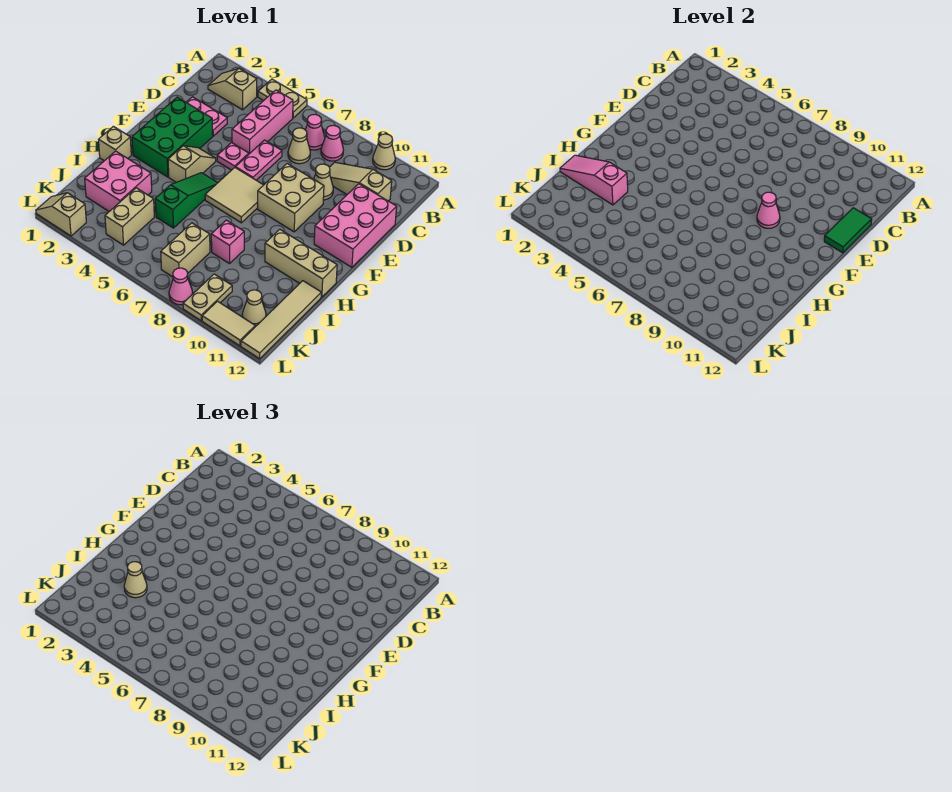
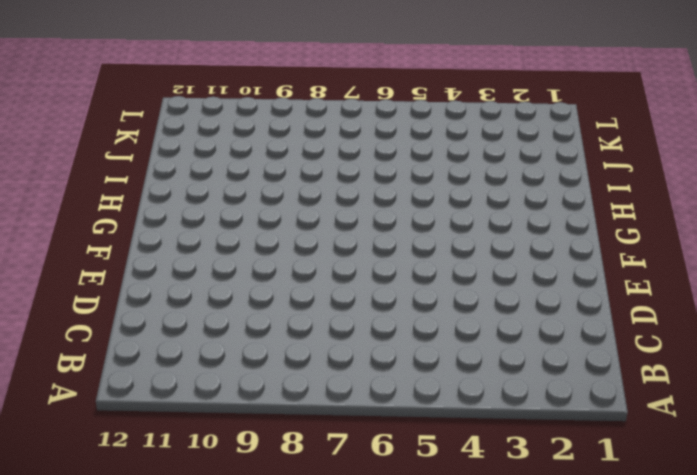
none -> tan plate A4:A5 level 1
none -> tan cone A10 level 1
none -> tan slope B2:B3 level 1 top 3
none -> pink brick B5:D5 level 1

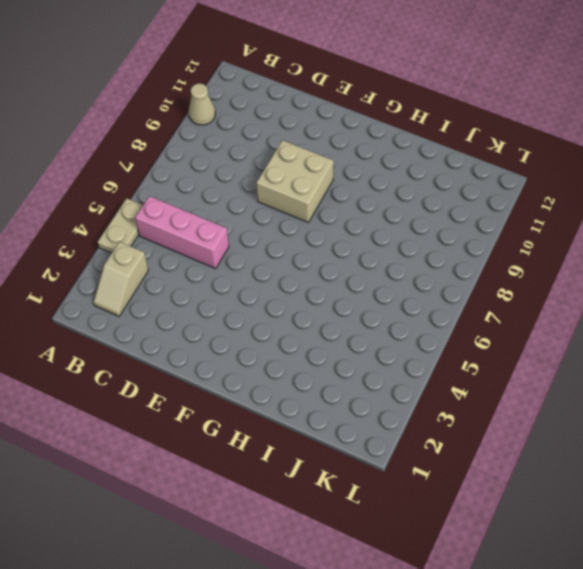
none -> pink cone B7 level 1
none -> pink cone B8 level 1
none -> tan cone C7 level 1
none -> tan slope C9:C11 level 1 top 11

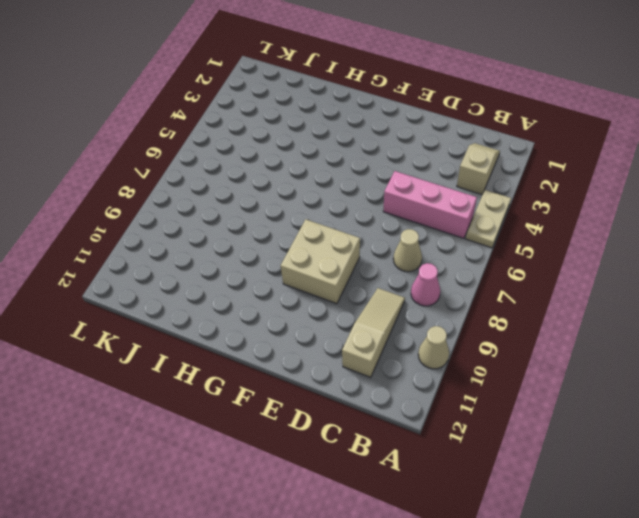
none -> pink cone B7 level 1
none -> pink plate D2:D3 level 1
none -> pink plate D6:E6 level 1
none -> tan cone D9 level 1

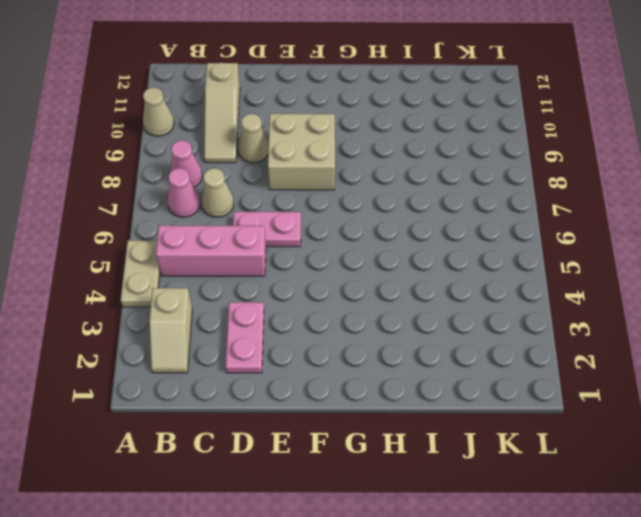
none -> pink brick D11:F12 level 1
none -> green brick E2:G3 level 1
none -> pink plate E5 level 1
none -> tan slope F4:G4 level 1 top G

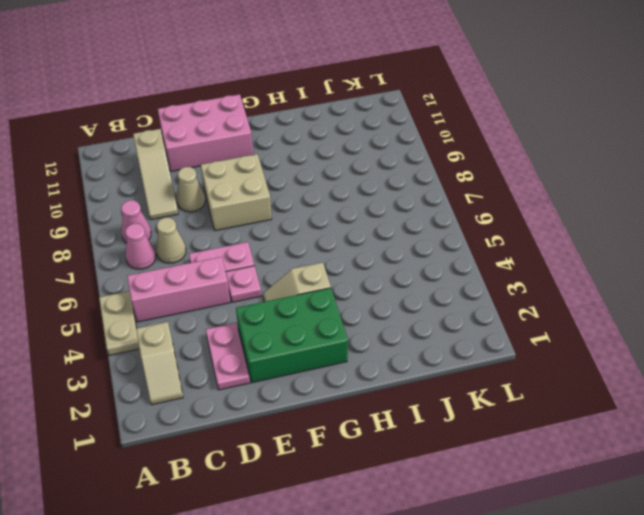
none -> tan cone A10 level 1
none -> tan tile F6:G7 level 1
none -> green slope G5:I5 level 1 top I
none -> tan brick H1 level 1

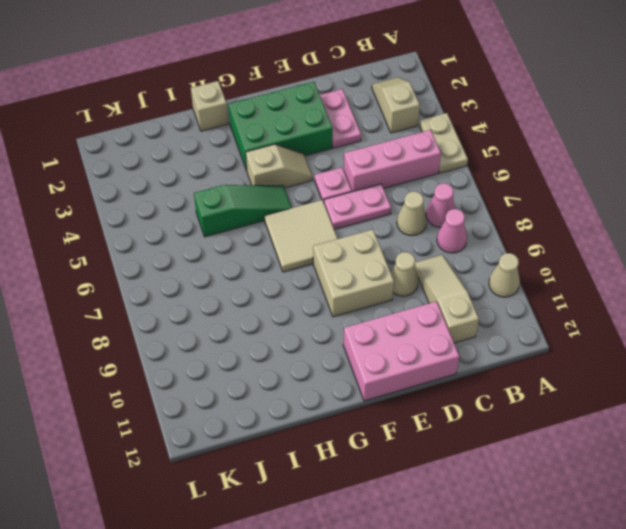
none -> tan brick H10:H12 level 1
none -> pink brick I2:J3 level 1
none -> pink brick I8 level 1
none -> tan tile I12:L12 level 1

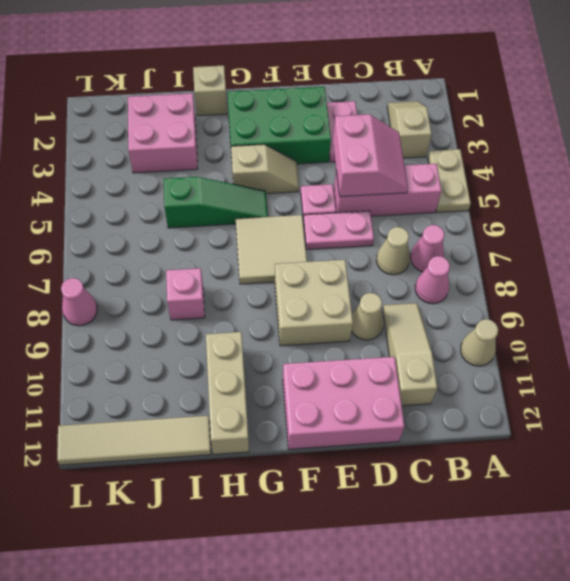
pink slope C4:D5 level 2 top D -> none
none -> tan brick J4:K4 level 1
none -> tan brick J7:K7 level 1
none -> tan plate K9:L9 level 1
none -> tan cone K11 level 1

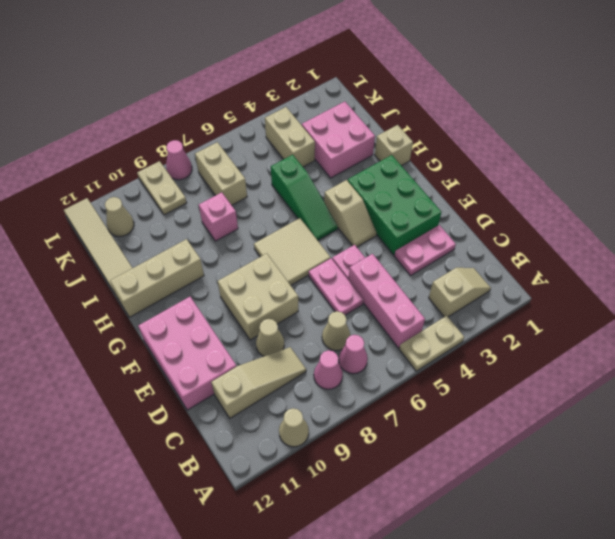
none -> tan slope L1:L2 level 1 top 2
none -> tan tile L10:L11 level 1
none -> green tile D12:E12 level 2
none -> pink cone F9 level 2

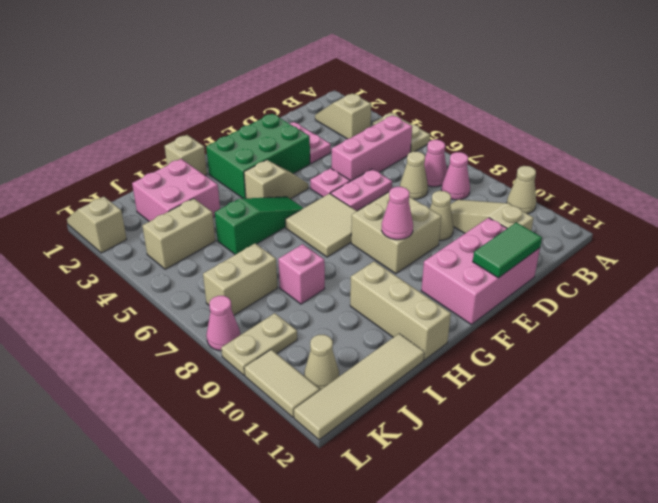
none -> pink slope I1:I3 level 2 top 3
none -> tan cone I3 level 3

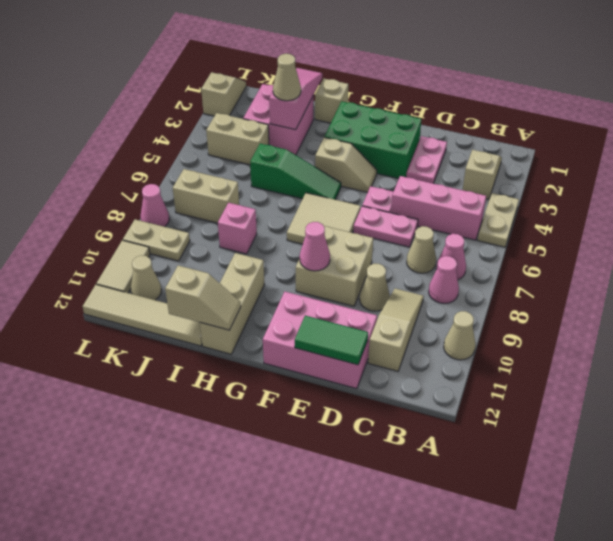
tan slope H12:I12 level 2 top I -> none

